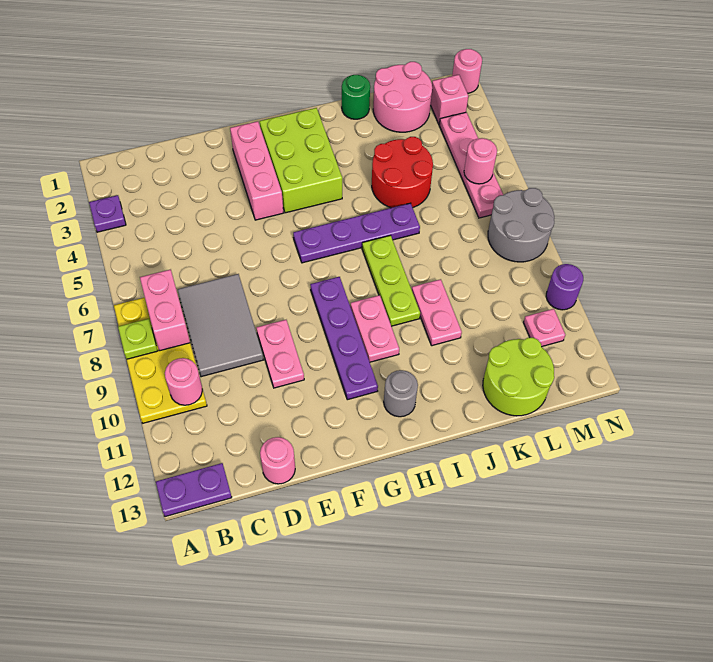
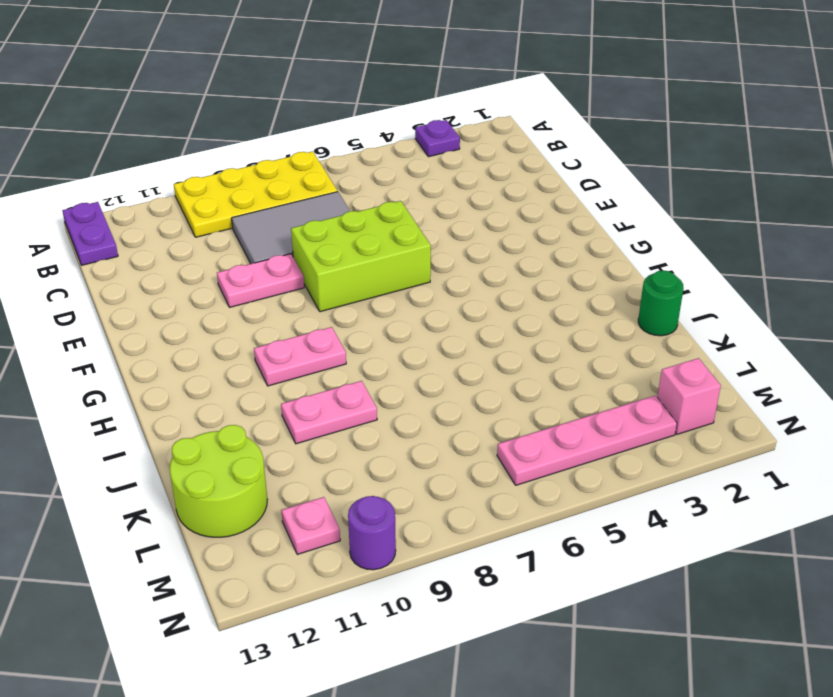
lime brick E6:F8 level 1 -> lime brick G2:H4 level 1
none -> pink round brick D13 level 1
none -> pink brick F2:F4 level 1
none -> purple plate G6:J6 level 1

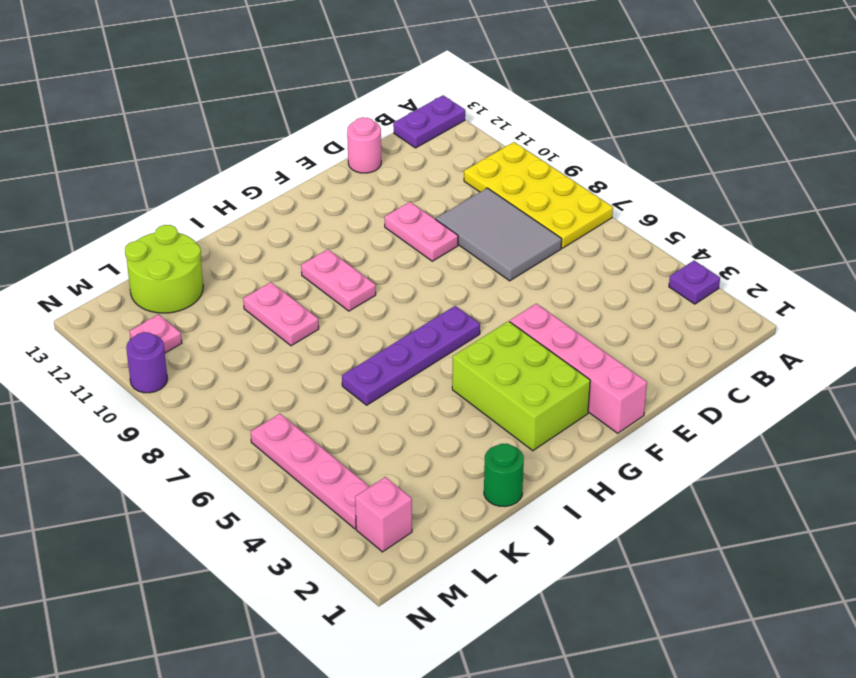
pink brick F1:F4 level 1 -> pink brick F2:F4 level 1
none -> purple plate G8:G11 level 1
none -> grey round brick H12 level 1
none -> lime plate I7:I9 level 1

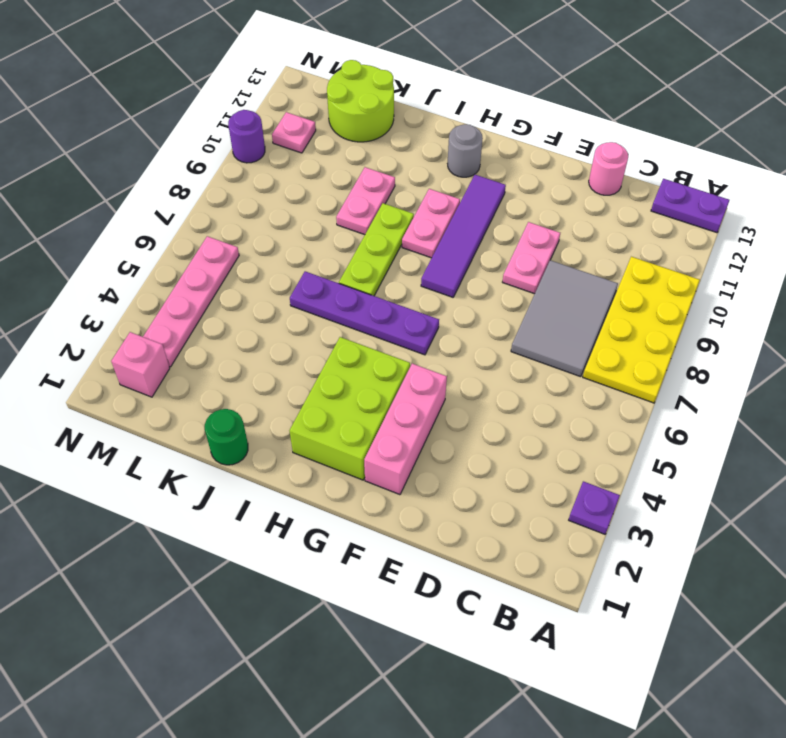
purple tile G8:G11 level 1 -> purple plate G8:G11 level 1
none -> red round brick J4:K5 level 1
none -> pink round brick K1:L2 level 1
none -> grey round brick M7:N8 level 1

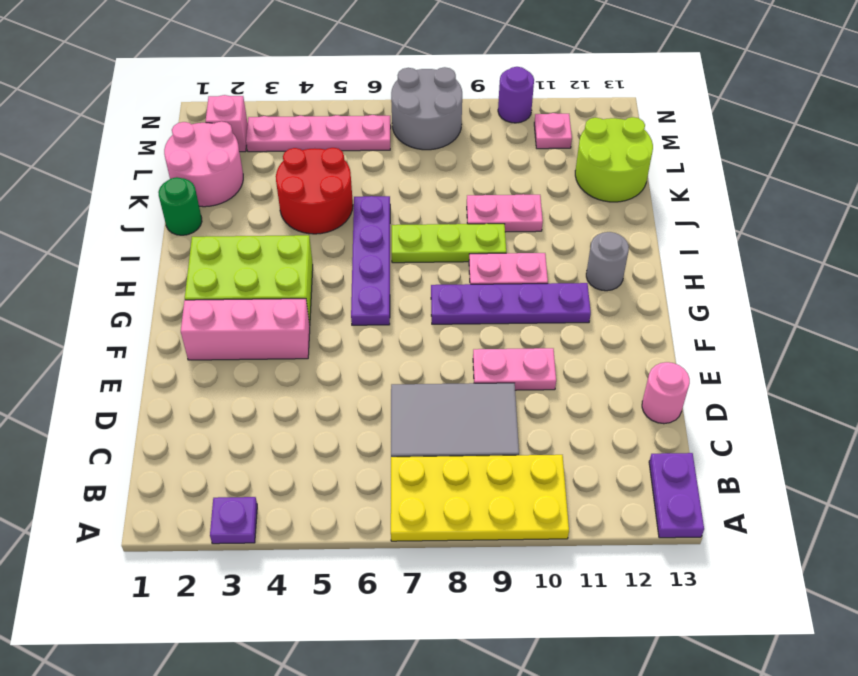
none -> pink round brick N1 level 1
none -> lime plate A8 level 2
none -> pink brick B7:B8 level 2

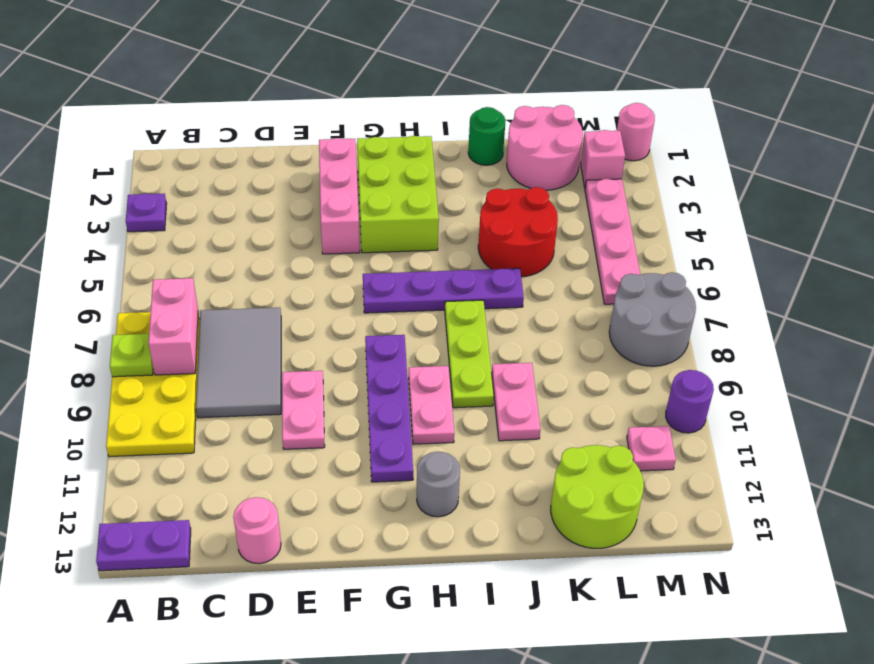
none -> pink round brick B10 level 2
none -> pink round brick M5 level 2

